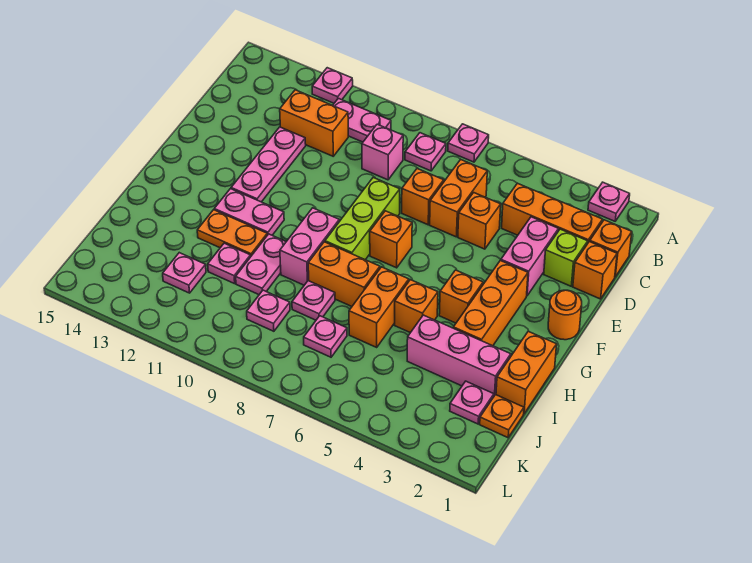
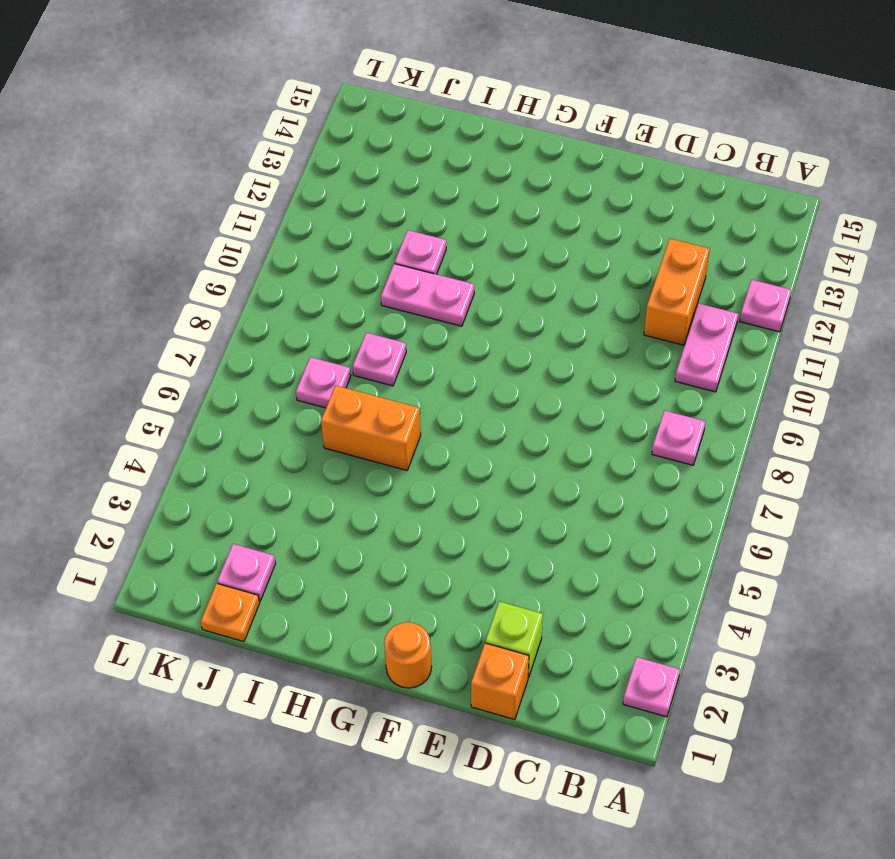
none -> pink plate A7 level 1
none -> orange brick C1 level 1
none -> orange brick C2:C4 level 1
none -> orange brick C6:D6 level 1

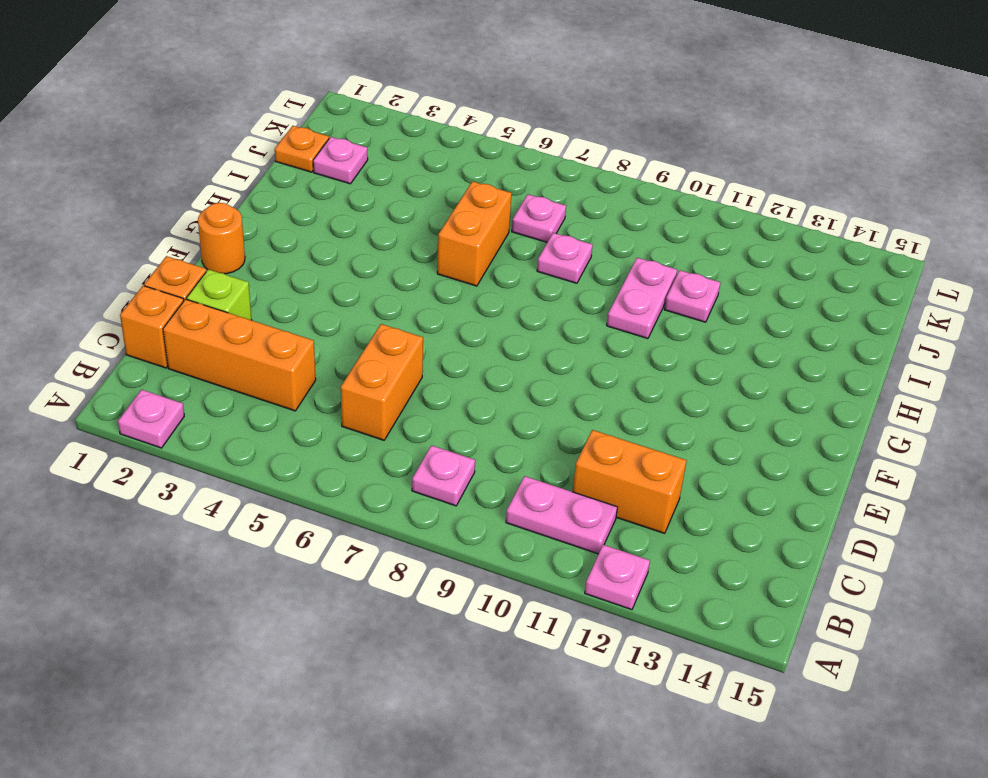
none -> pink plate A7 level 1
none -> pink brick C9 level 1
none -> pink brick D3:E3 level 1
none -> orange brick D5 level 1

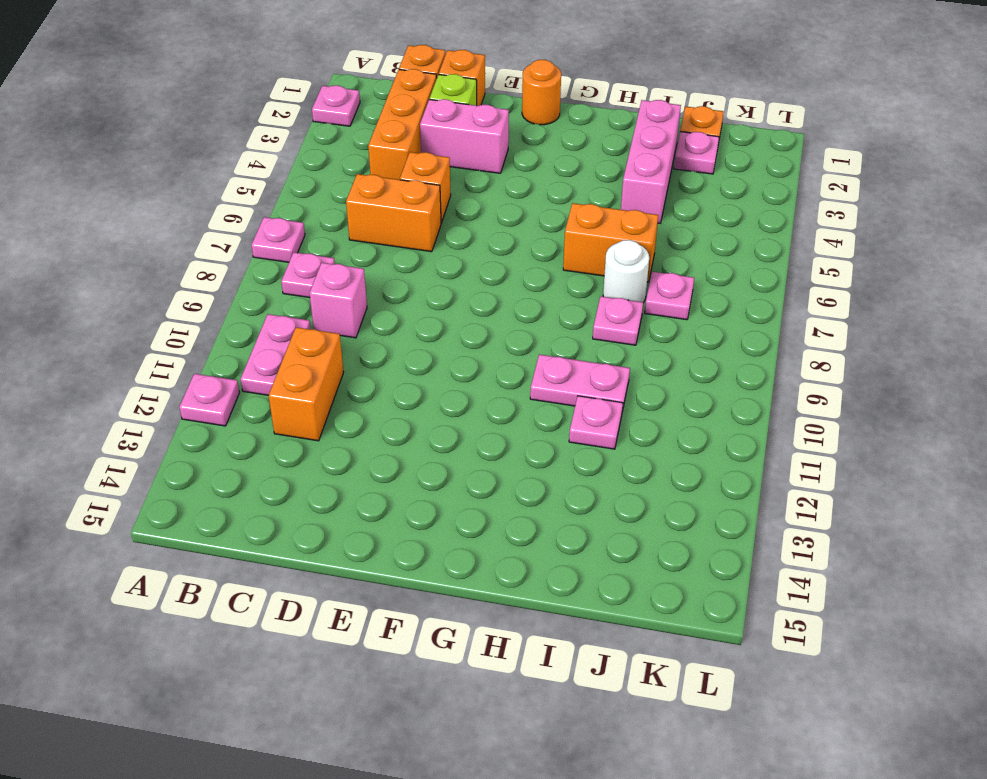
white round brick I7 level 1 -> none
none -> orange brick D7 level 1
none -> pink plate D12:F12 level 1
none -> lime brick E8:G8 level 1
none -> orange brick F3:H3 level 1

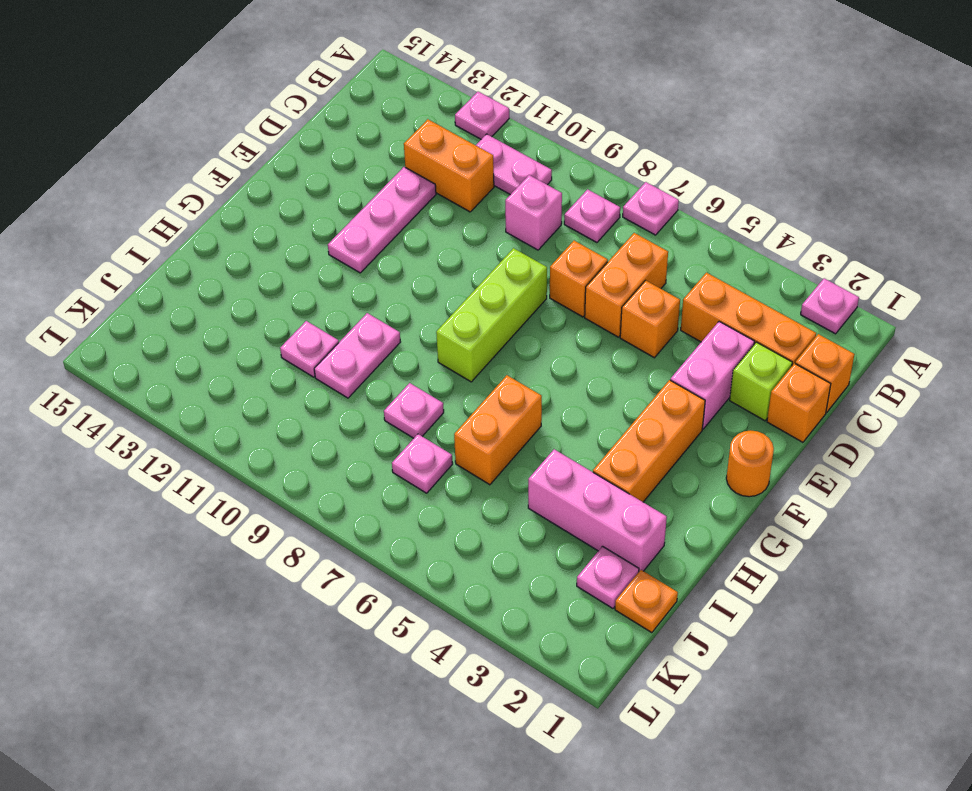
none -> orange brick F7 level 1
none -> orange brick G4 level 1
none -> pink brick G9:H9 level 1
none -> pink plate G11:G12 level 1

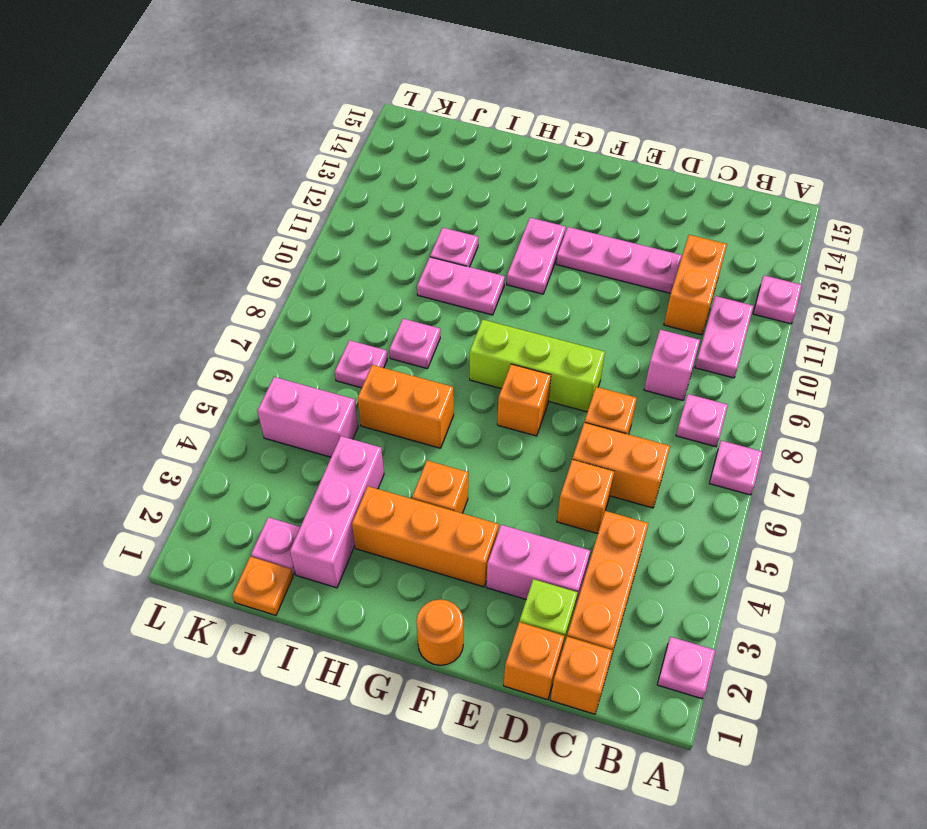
pink brick J5:K5 level 1 -> pink brick G9:H9 level 1
none -> orange brick H1:I1 level 1
none -> orange brick H5 level 1
none -> orange brick H7:H8 level 1
none -> orange plate H11:H12 level 1

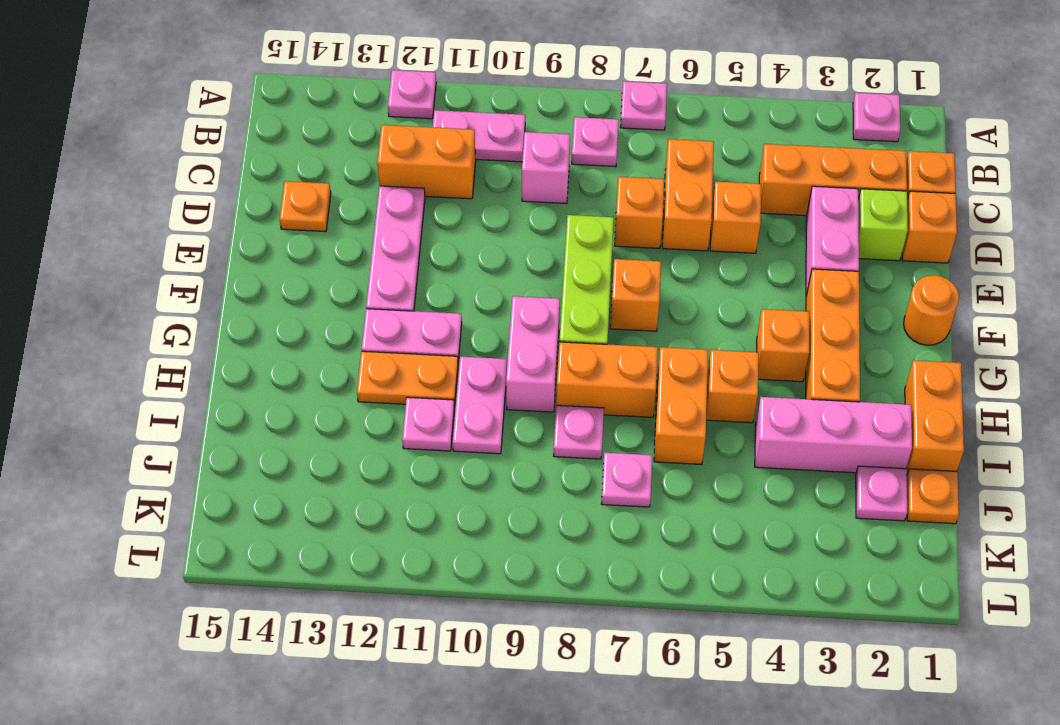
orange plate D14 level 1 -> none
none -> pink plate J9 level 1
none -> pink plate J12 level 1

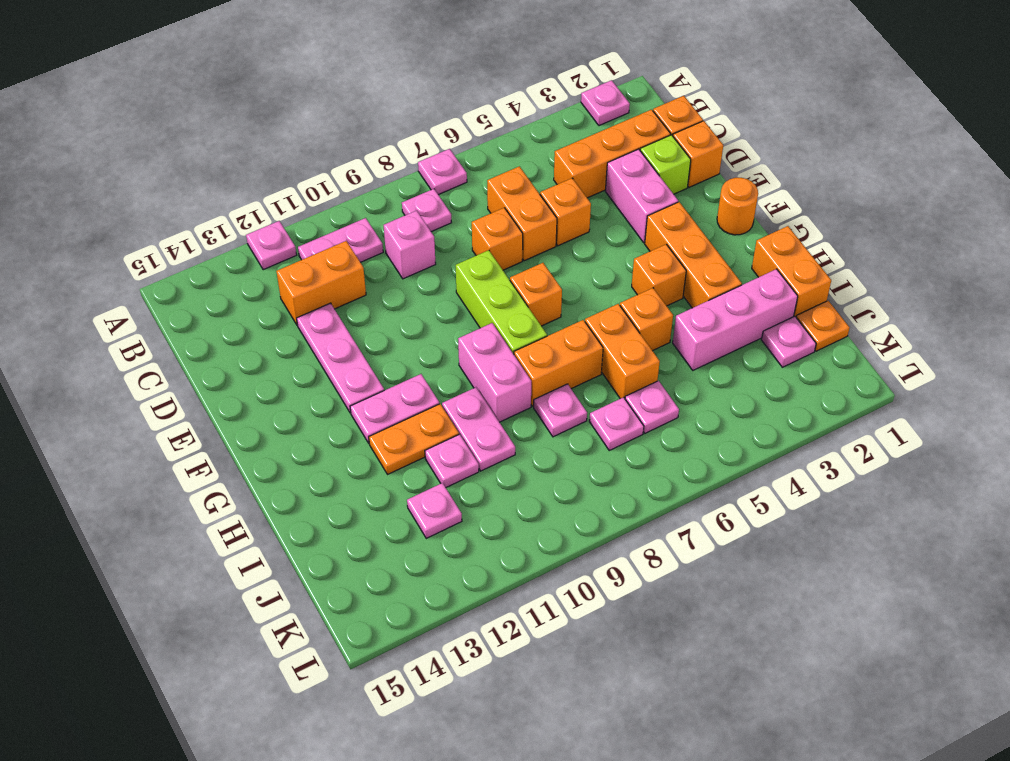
pink plate J6 level 1 -> pink plate J9 level 1

